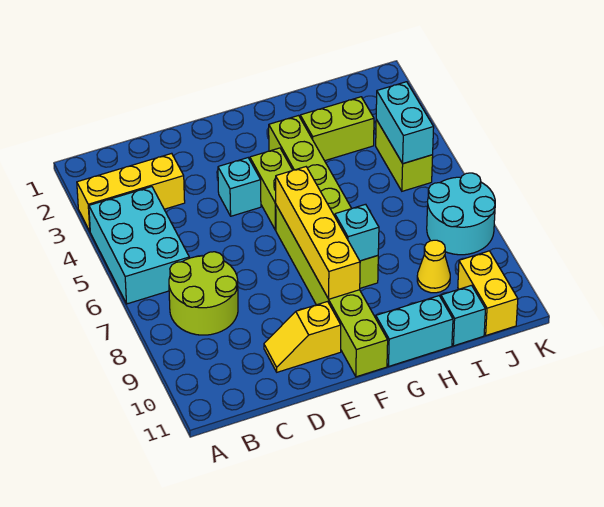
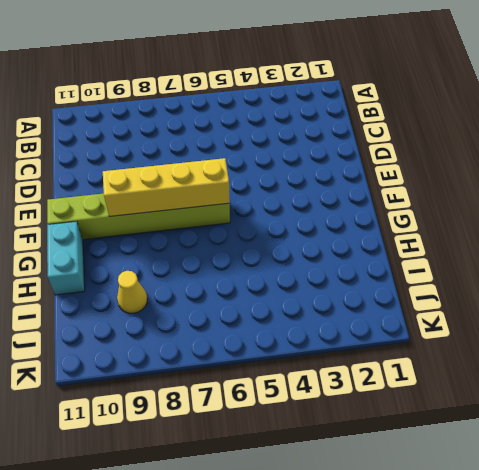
none -> yellow brick A3:C3 level 1
none -> cyan brick A4:B6 level 1
none -> lime round brick B7:C8 level 1

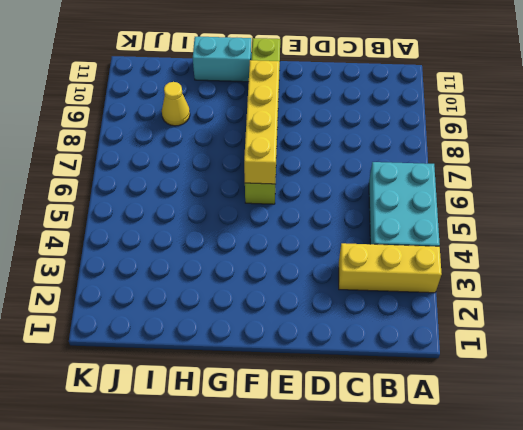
none -> lime round brick B7:C8 level 1
none -> yellow slope D10:E10 level 1 top E
none -> cyan brick E4 level 1

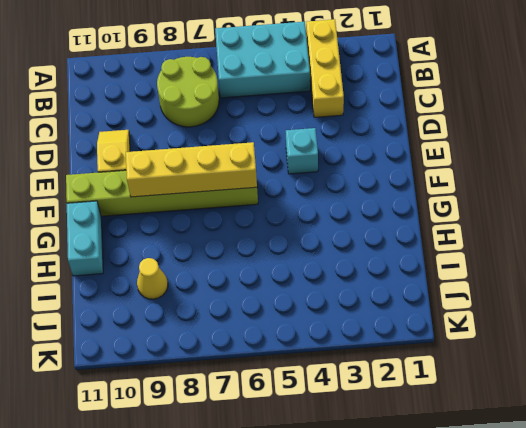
none -> lime brick F4:F5 level 1
none -> lime brick G3:G8 level 1
none -> lime brick H3:I3 level 1

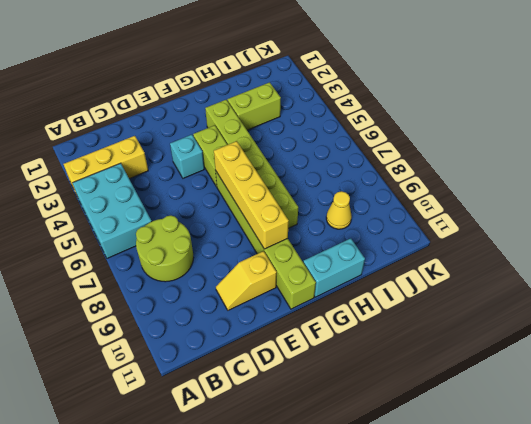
none -> cyan brick I11 level 1
none -> lime brick J4:J5 level 1
none -> cyan round brick J7:K8 level 1

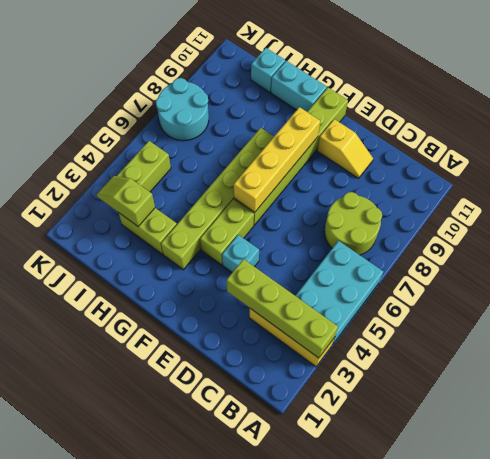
lime brick A3:D3 level 2 -> none
lime slope I3:J3 level 2 top I -> none
none -> yellow cone I9 level 1
none -> yellow brick J10:J11 level 1
none -> cyan brick G8 level 2

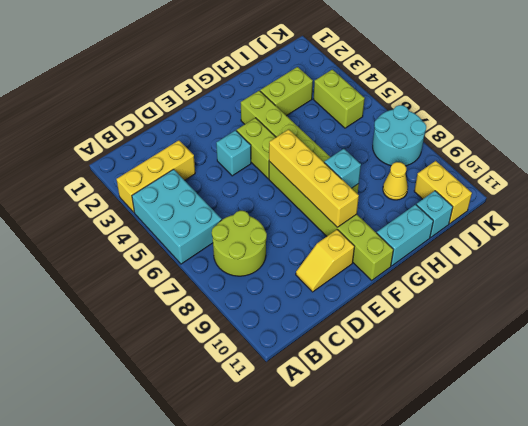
none -> cyan brick J4:J5 level 2

